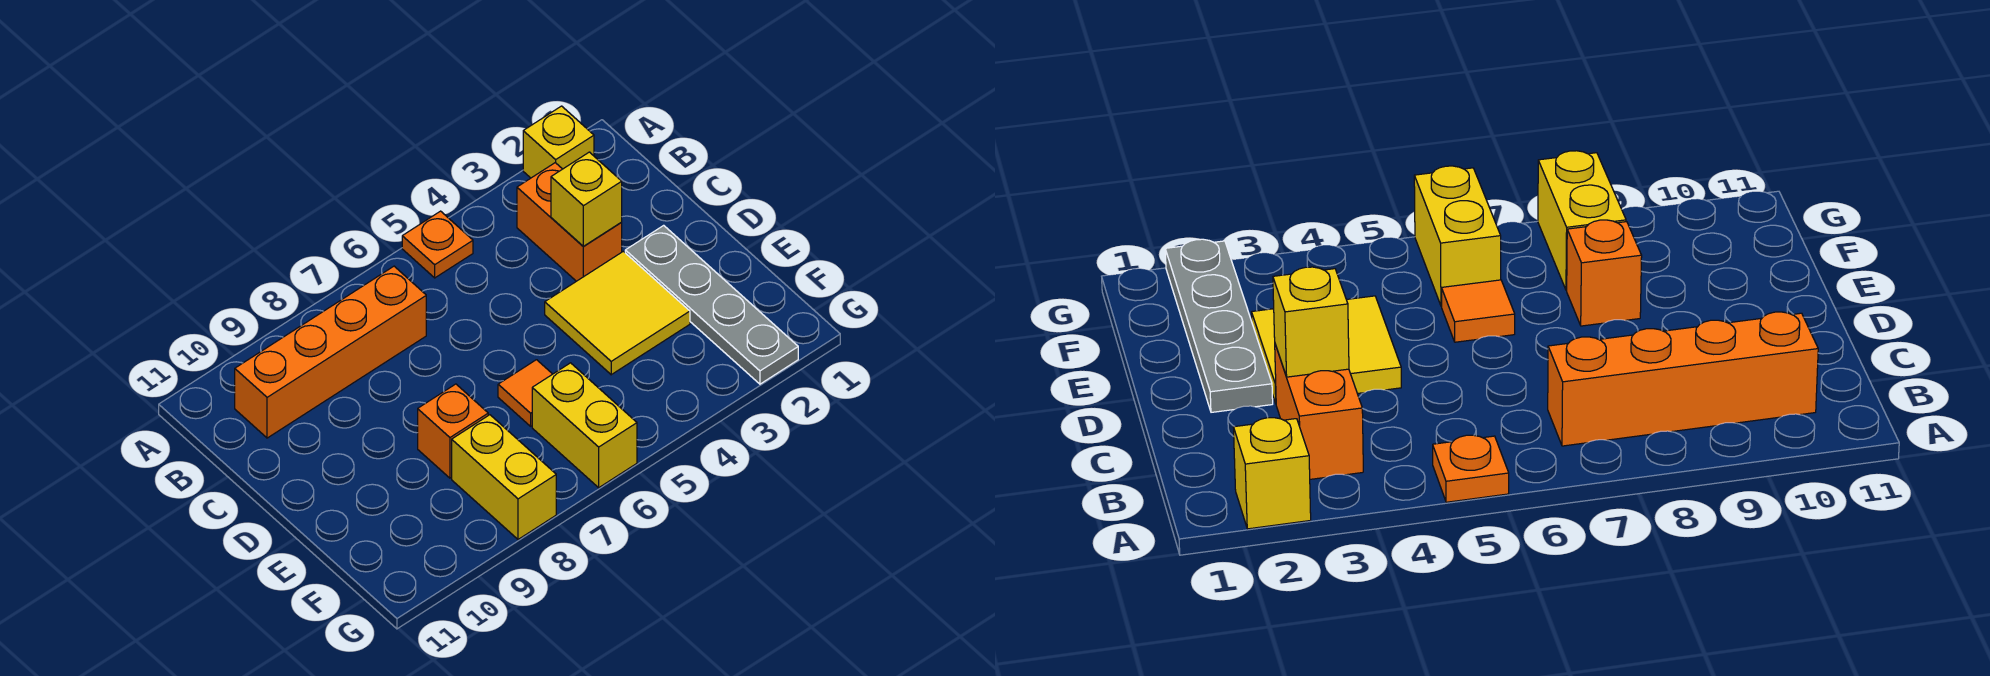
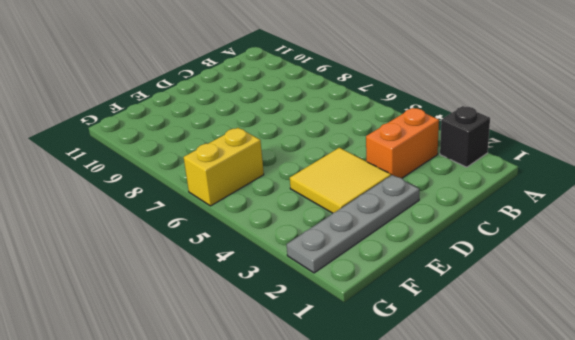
black brick A2 level 1 -> yellow brick A2 level 1
none -> orange plate A5 level 1
none -> orange brick B7:B10 level 1

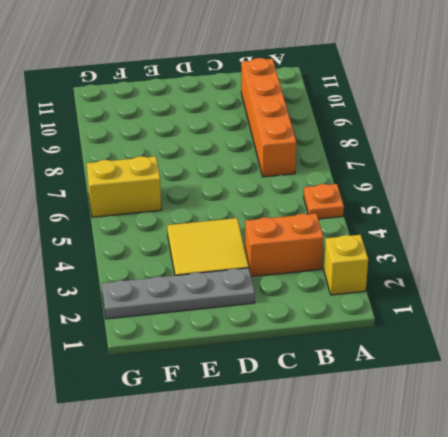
none -> orange tile E6 level 1
none -> orange brick E8 level 1

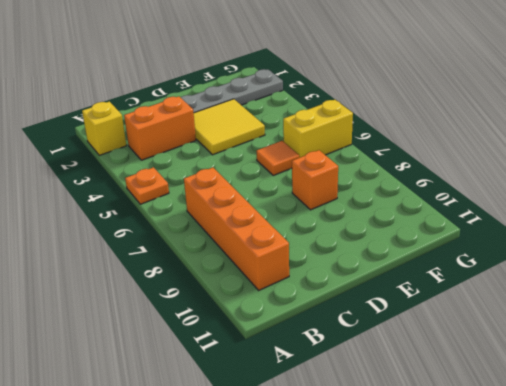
none -> yellow brick F8:G8 level 1
none -> yellow brick C3 level 2

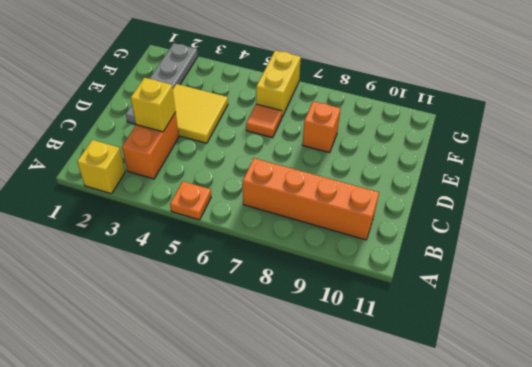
none -> yellow brick F8:G8 level 1

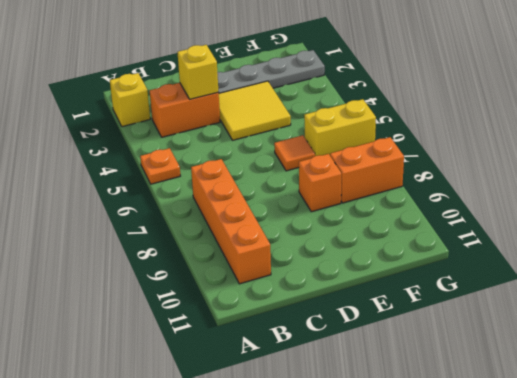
orange brick F8:G8 level 1 -> yellow brick F8:G8 level 1

